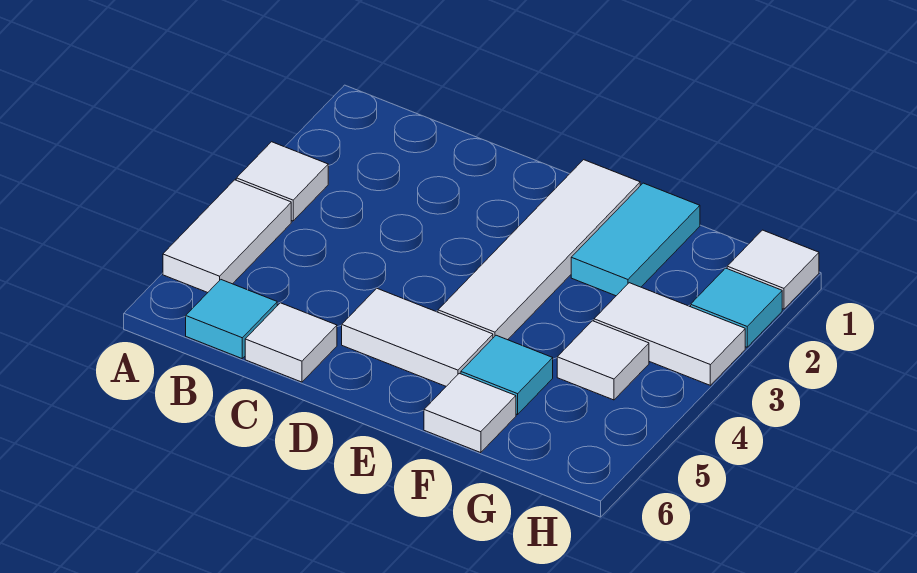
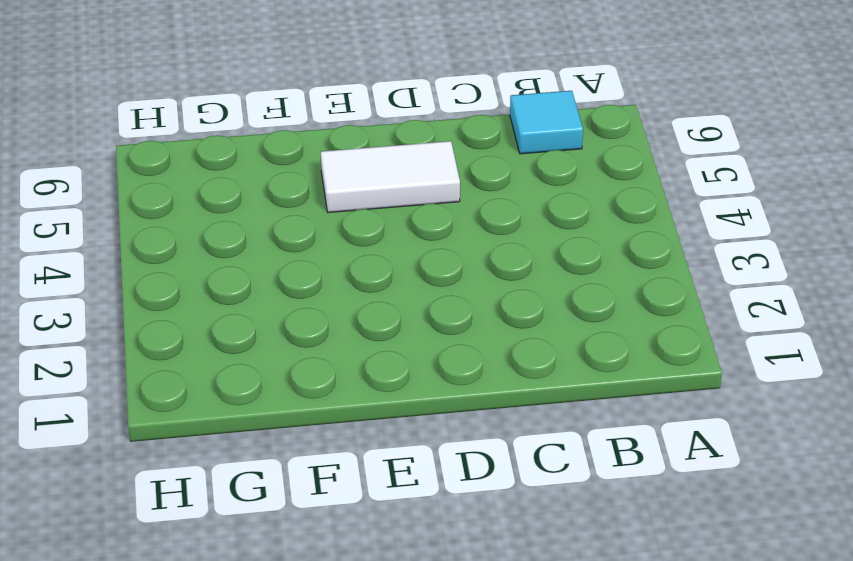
none -> white tile A3 level 1
none -> white tile A4:A5 level 1
none -> white tile C6 level 1

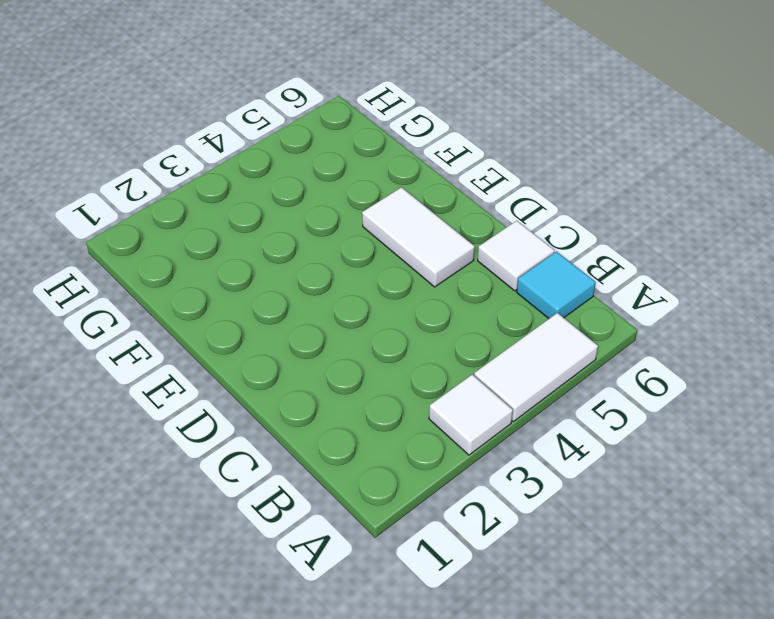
none -> white tile E1:E4 level 1
none -> cyan tile F1:F2 level 1
none -> cyan tile F5 level 1

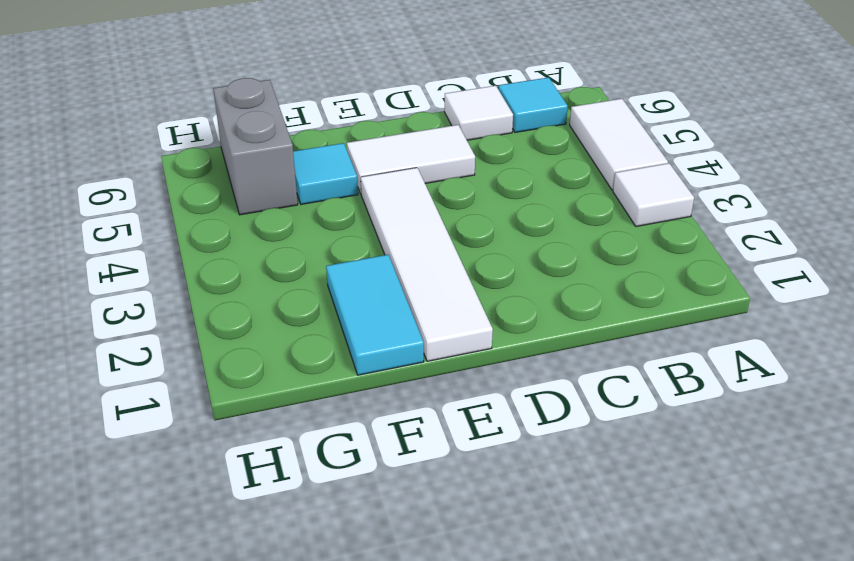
grey brick G5:G6 level 1 -> none
none -> white tile F6 level 1
none -> white tile G3:H3 level 1
none -> white tile G4 level 1

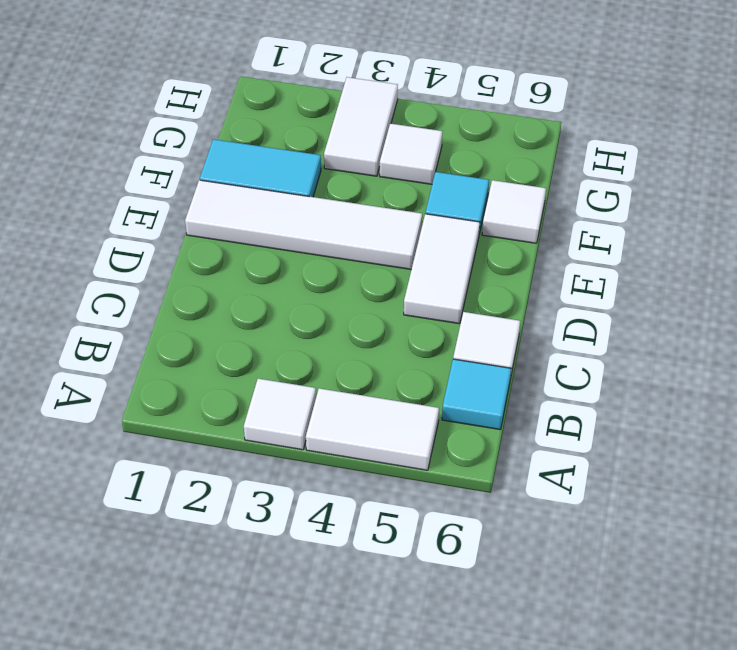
none -> white tile H1 level 1
none -> cyan tile H2 level 1

